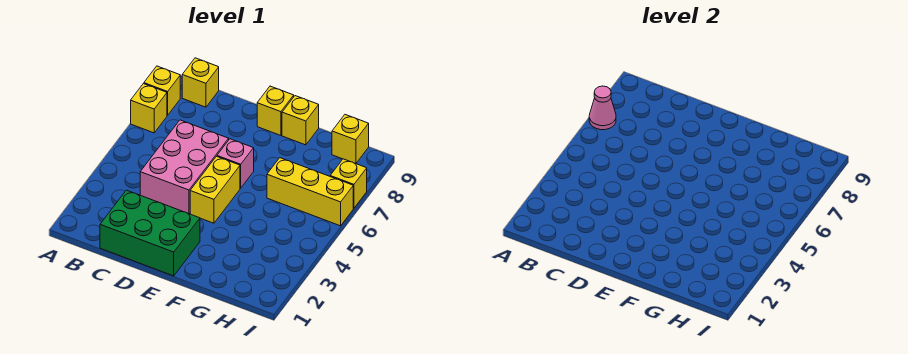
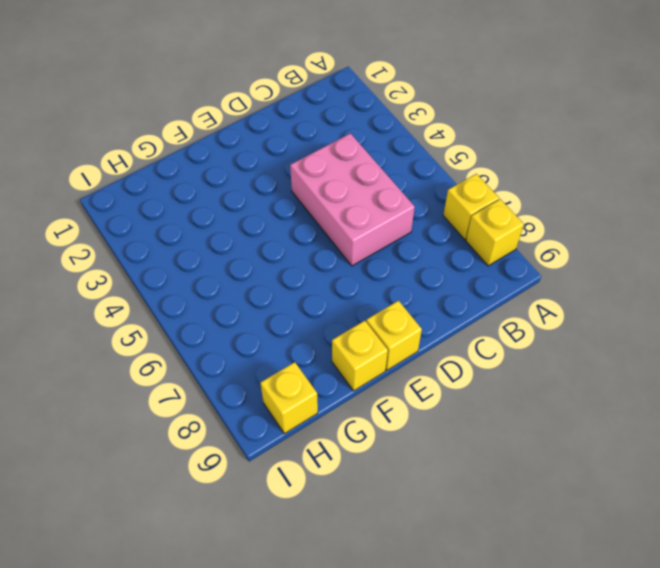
none -> yellow brick B9 level 1
none -> green brick C1:E2 level 1
none -> yellow brick E4:E5 level 1

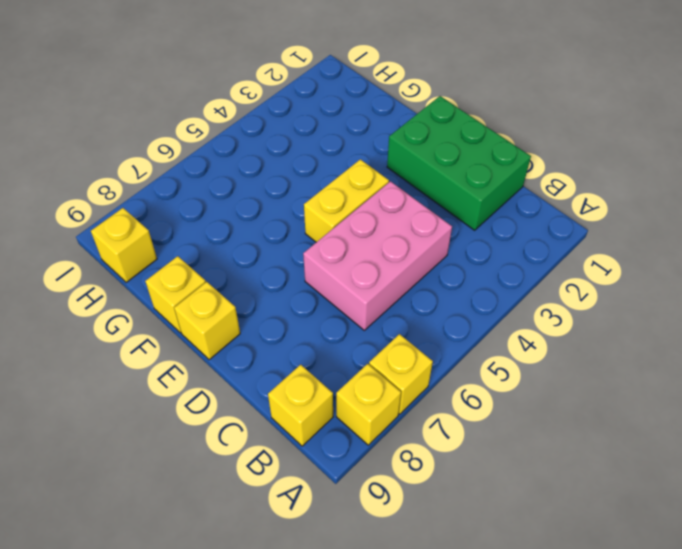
none -> pink brick E6 level 1
none -> yellow brick G6:I6 level 1
none -> yellow brick I7 level 1

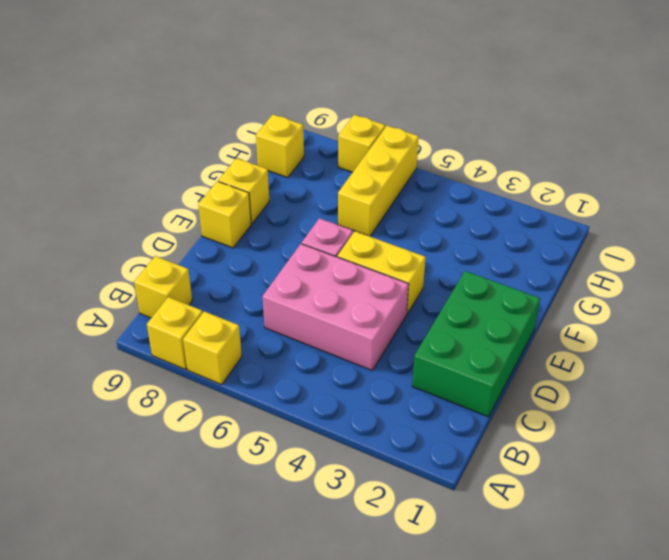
none -> pink cone A7 level 2

